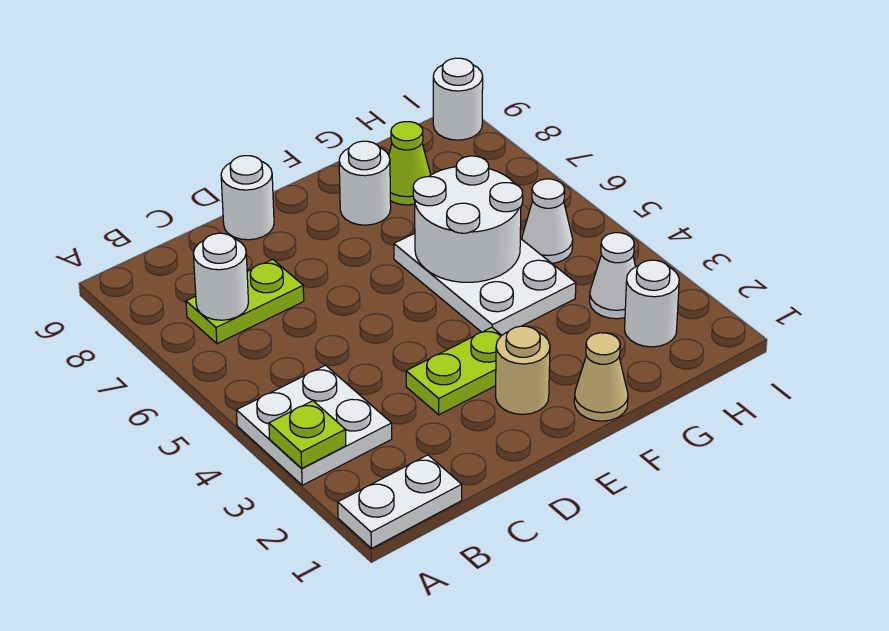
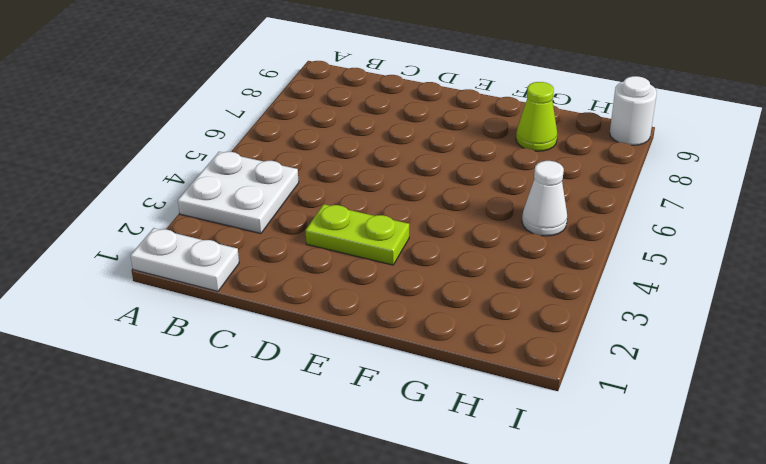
none -> lime plate B7:C7 level 1
none -> white round brick D9 level 1
none -> tan round brick E2 level 1

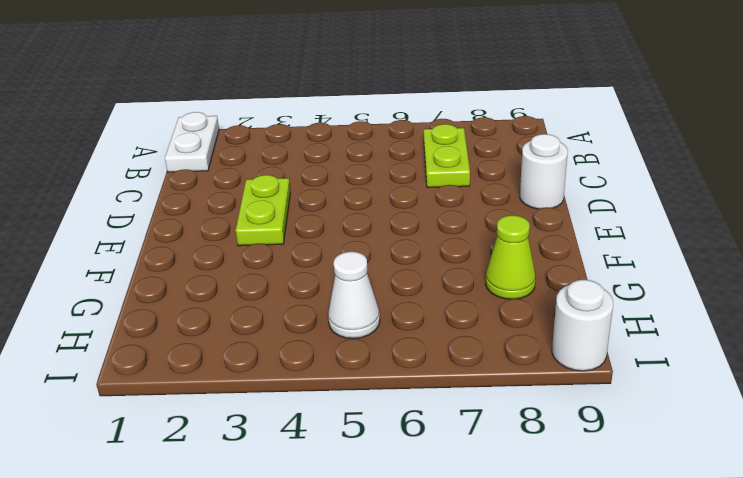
none -> white plate A3:B4 level 1
none -> tan round brick E2 level 1
none -> tan cone F1 level 1

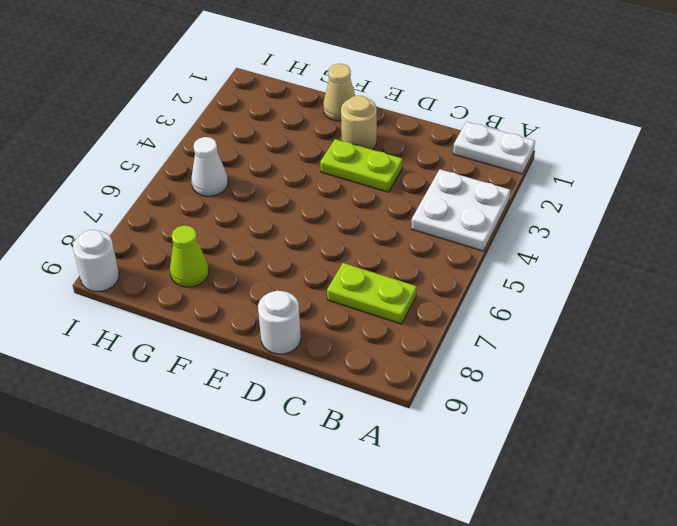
none -> white plate F4:G6 level 1
none -> white round brick F8 level 1
none -> white round brick H2 level 1

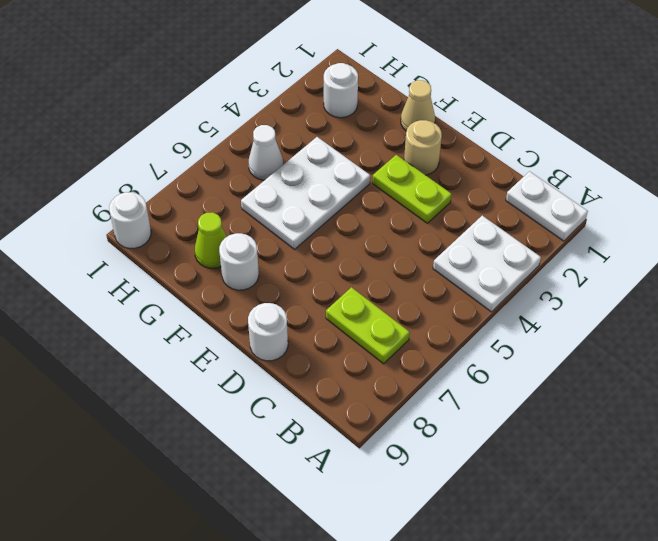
none -> white cone H3 level 1
none -> lime plate A3 level 2
none -> white round brick B7 level 2

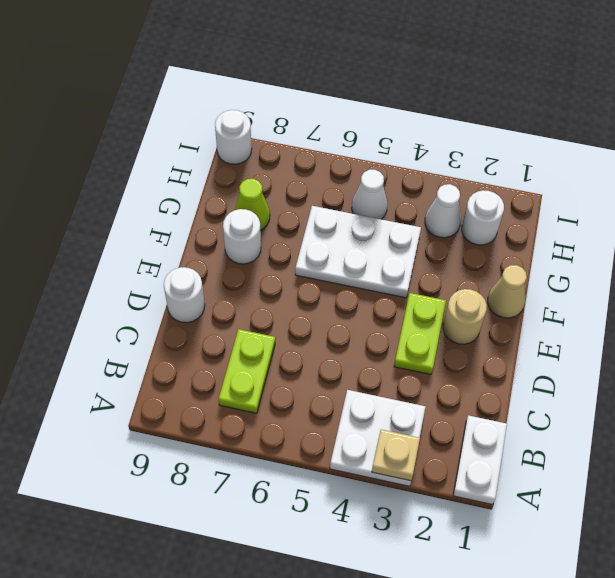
tan plate A3 level 2 -> lime plate A3 level 2
none -> white round brick B7 level 2
none -> white round brick F5:G6 level 2

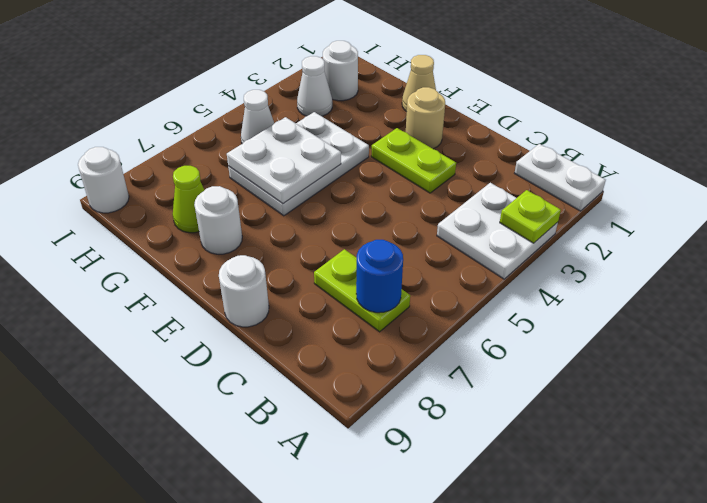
blue round brick B7 level 2 -> white round brick B7 level 2
white plate F5:G6 level 2 -> white round brick F5:G6 level 2

